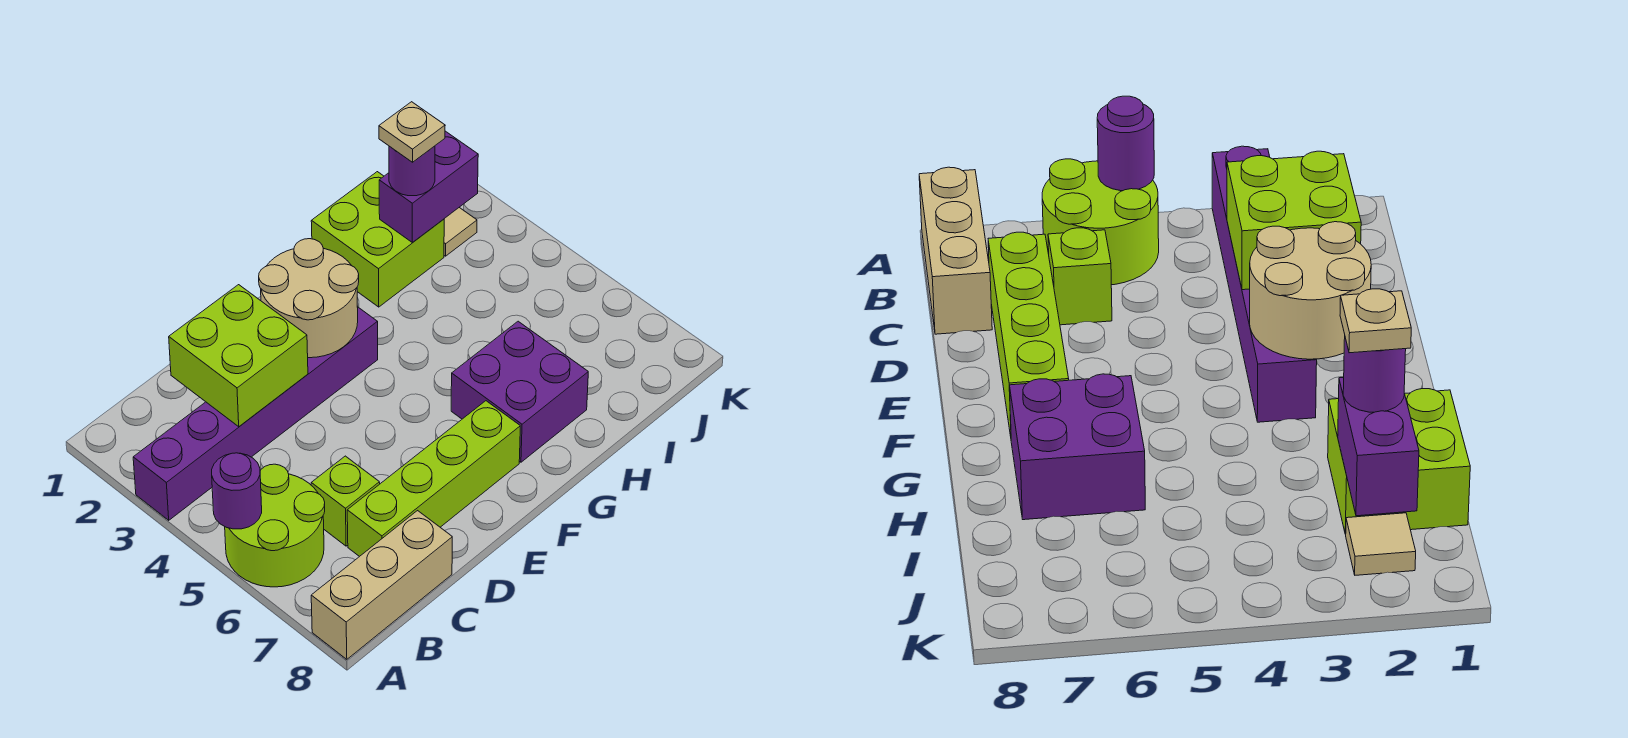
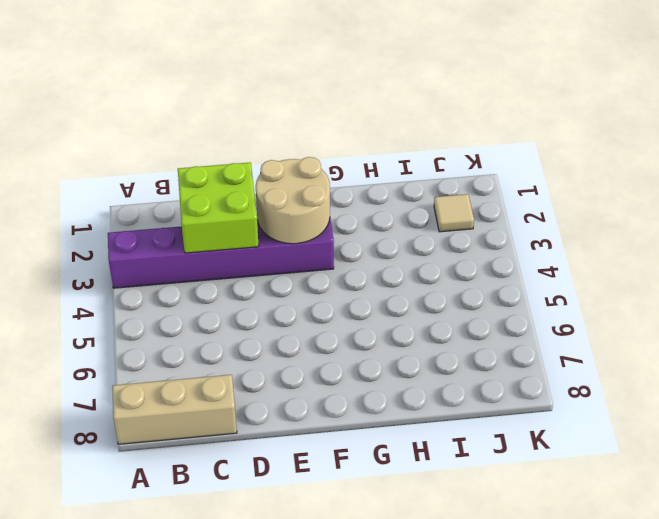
none -> lime round brick A5:B6 level 1
none -> lime brick C6 level 1
none -> lime brick C7:F7 level 1

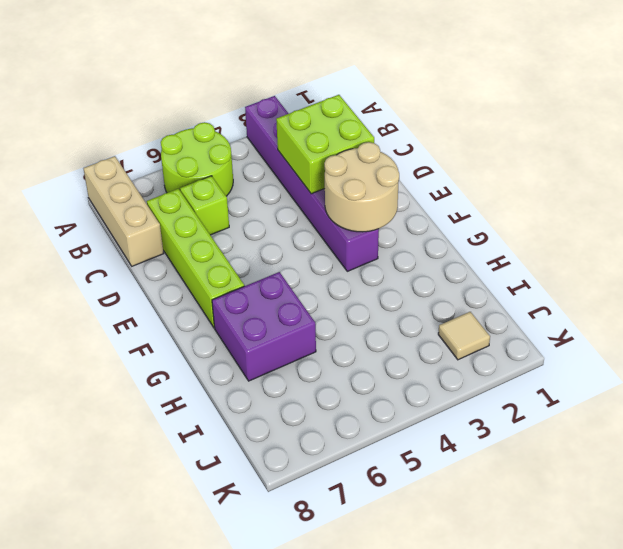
none -> lime brick H1:I2 level 1
none -> purple round brick A5 level 2
none -> purple brick I2:J2 level 2

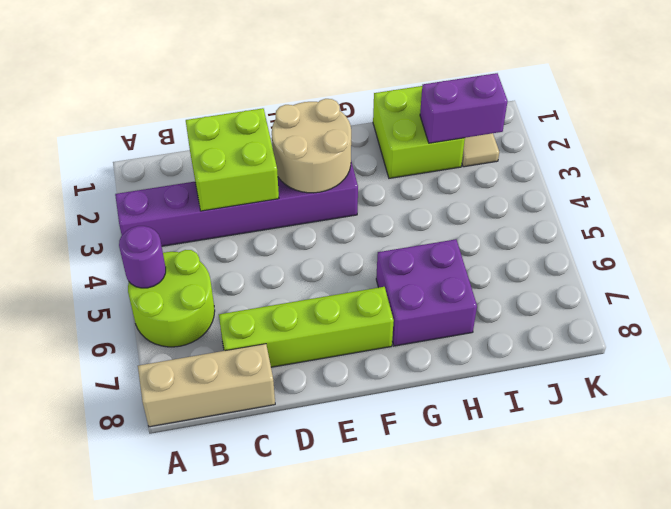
none -> lime brick C6 level 1
none -> purple round brick I2 level 3
none -> tan plate I2 level 4

